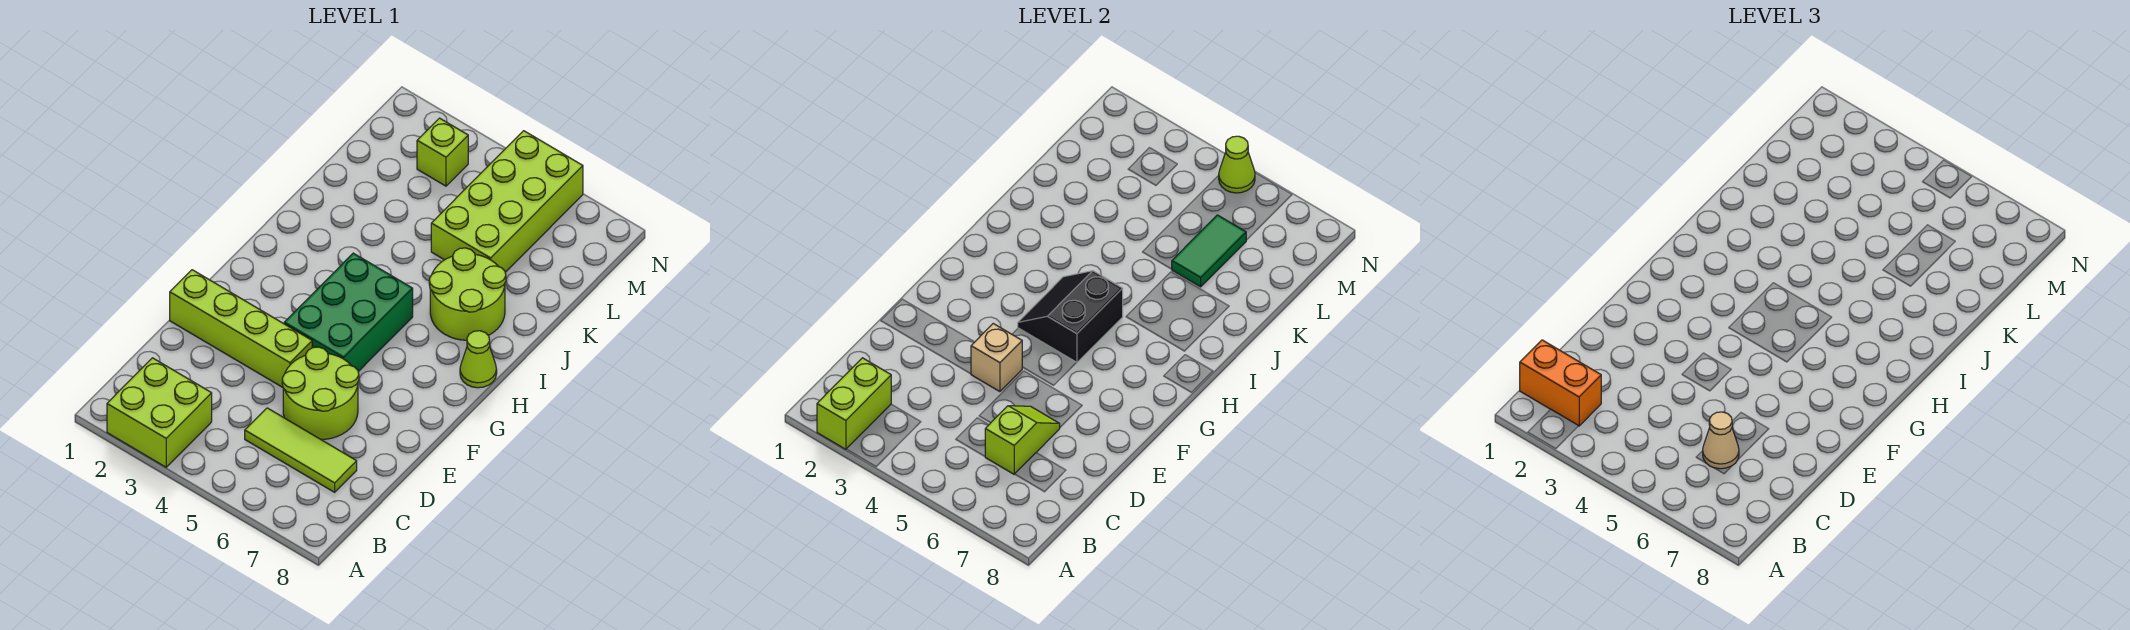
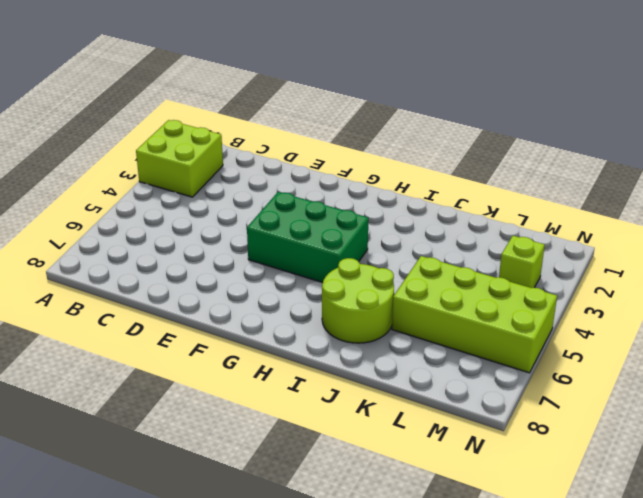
none -> lime tile C5:C7 level 1
none -> lime round brick D5:E6 level 1
none -> lime brick E1:E4 level 1

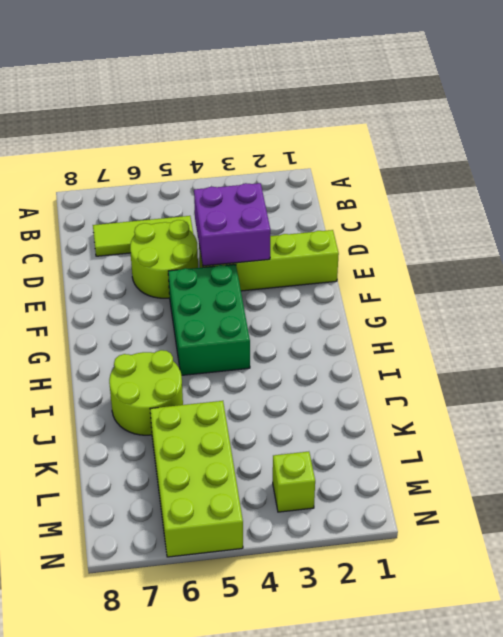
purple brick D3:E4 level 2 -> tan brick E4 level 2
none -> lime brick A2:B3 level 1
none -> lime cone H8 level 1
none -> lime brick A2:B2 level 2

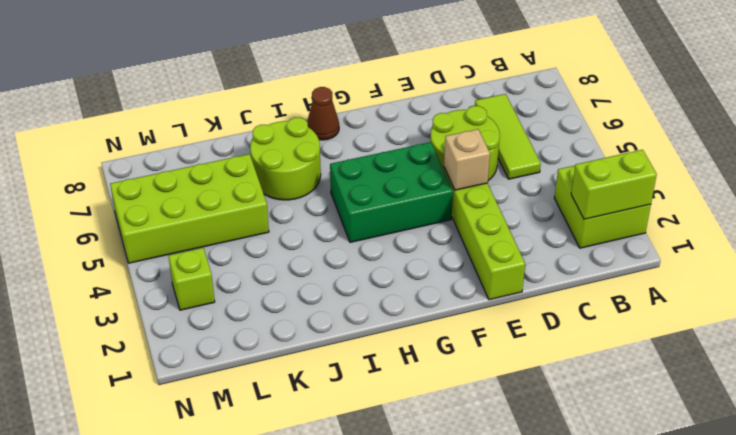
brown cone H8 level 1 -> lime cone H8 level 1
none -> lime slope C6:D6 level 2 top C
none -> black slope G4:H5 level 2 top 5
none -> green tile K6:L6 level 2

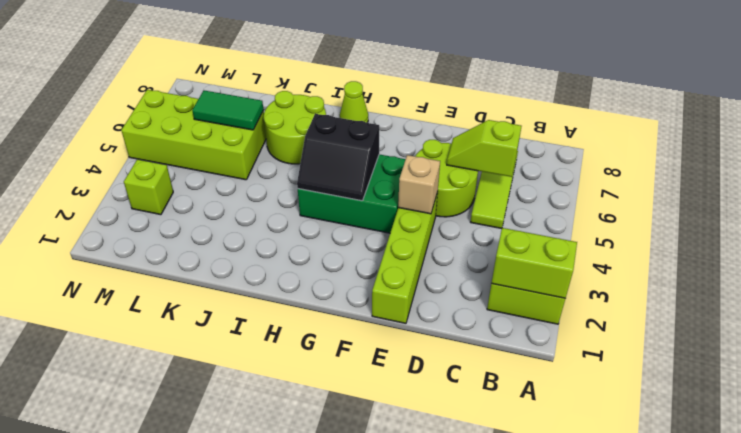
none -> lime cone N5 level 2
none -> orange brick B1:B2 level 3
none -> tan cone C6 level 3

